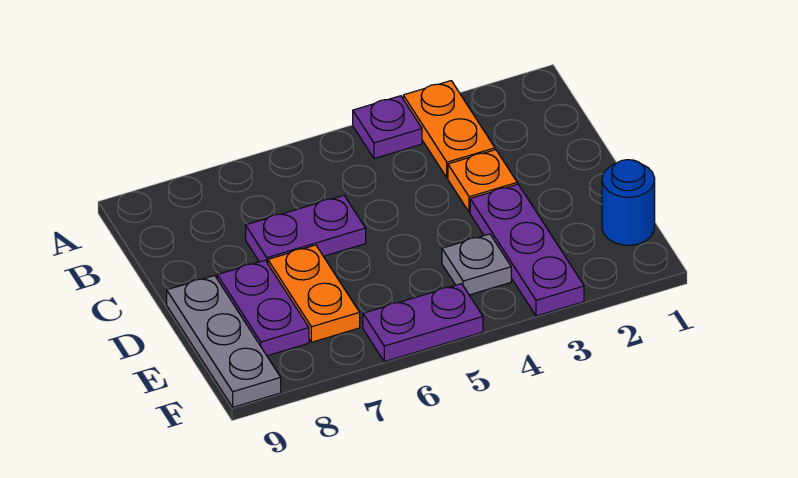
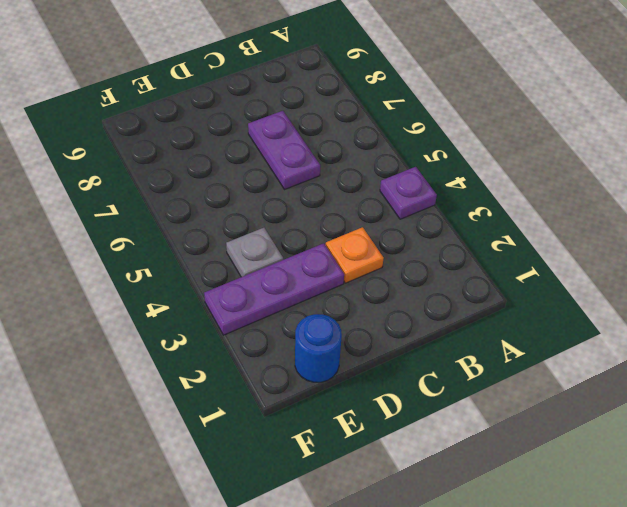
none -> orange plate A3:B3 level 1
none -> orange plate D7:E7 level 1

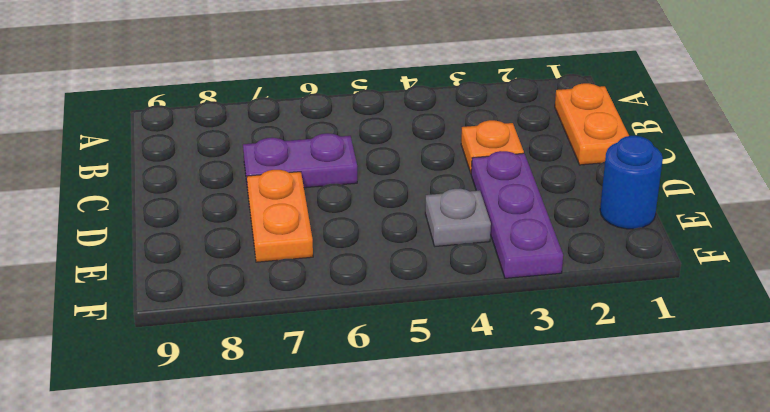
orange plate B1:C1 level 1 -> orange plate A3:B3 level 1
none -> purple plate A4 level 1
none -> purple plate D8:E8 level 1

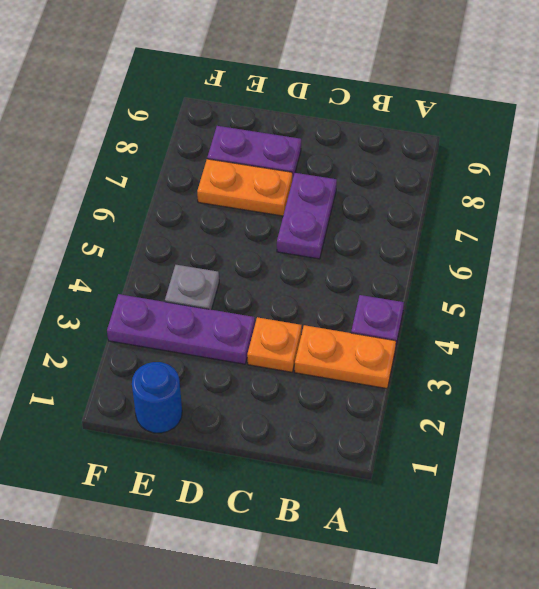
none -> grey plate D9:F9 level 1
none -> purple plate F5:F6 level 1

